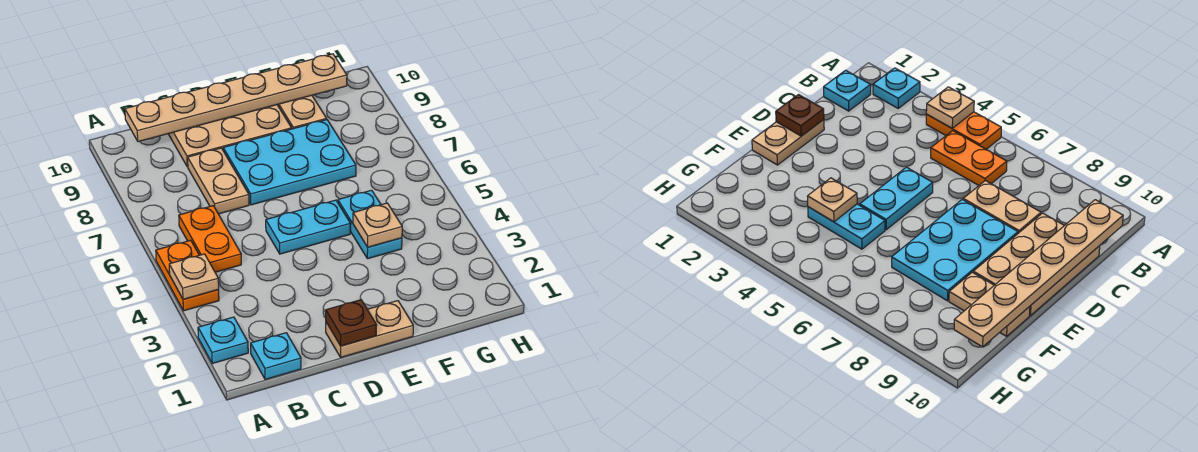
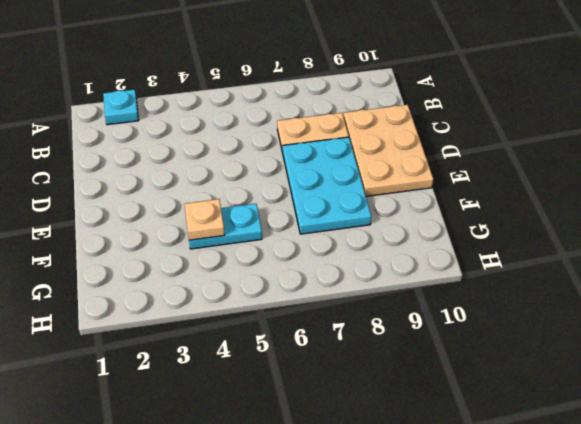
none -> orange plate A4:A5 level 1
none -> cyan plate B1 level 1
none -> orange plate B5:B6 level 1

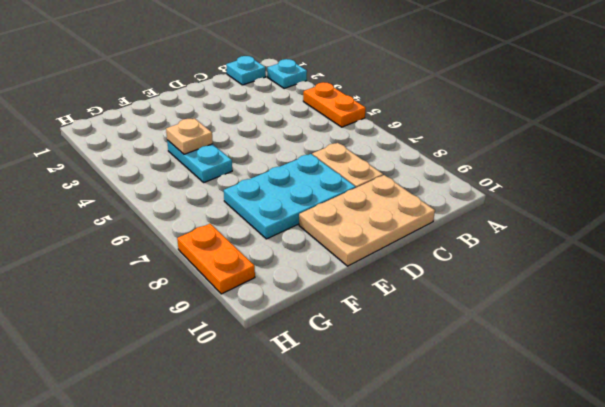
orange plate H8:H9 level 1 -> orange plate B5:B6 level 1
none -> tan plate D1:E1 level 1
none -> cyan plate D5:E5 level 1
none -> tan plate F9:F10 level 1

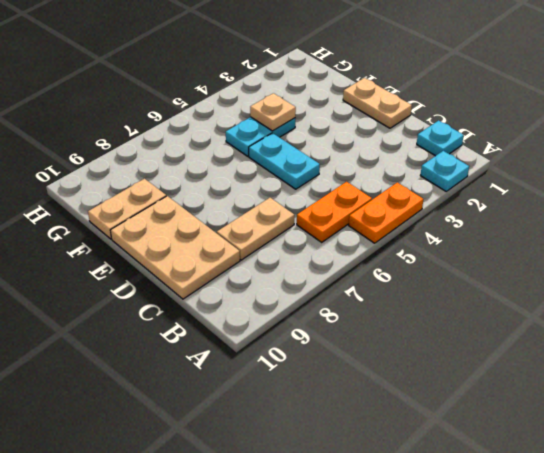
none -> cyan plate D7:F8 level 1
none -> tan plate A4 level 2
none -> tan plate B10:G10 level 2

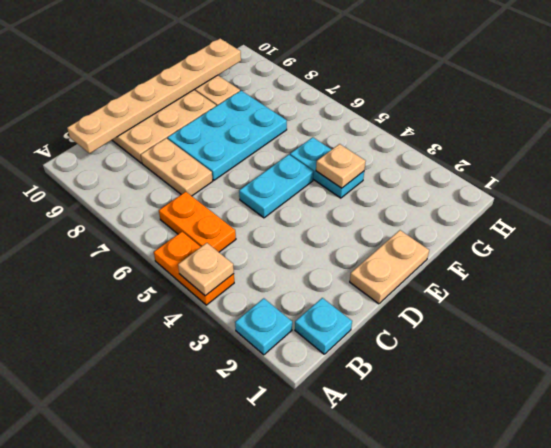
none -> brown plate D1 level 2

